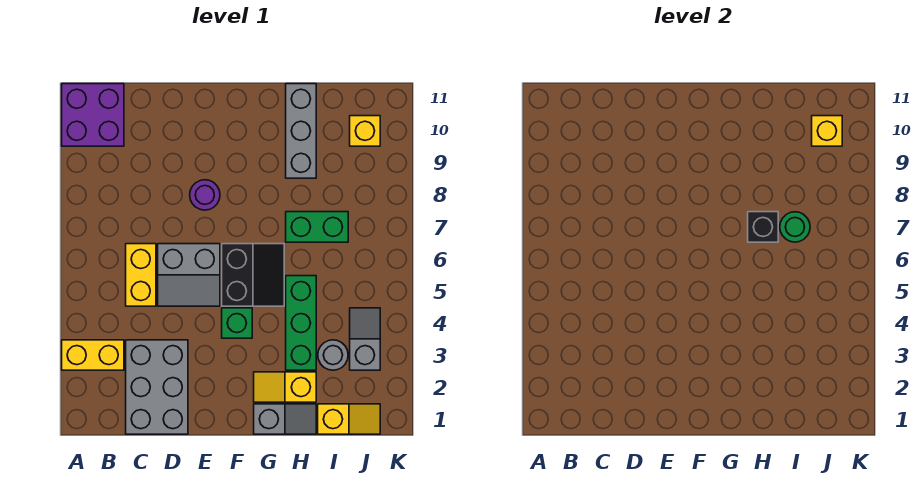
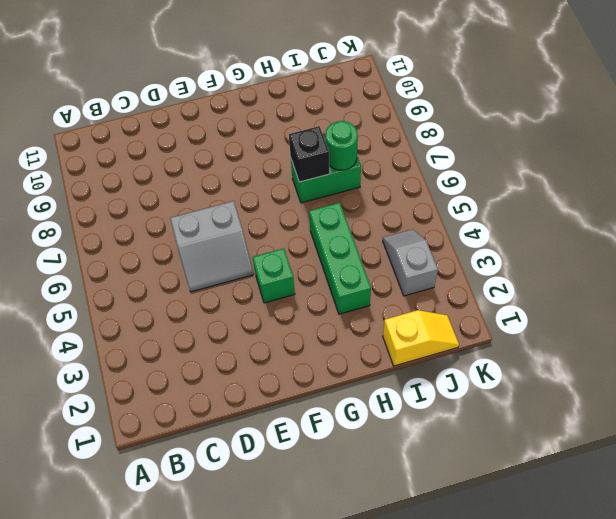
none -> yellow brick A3:B3 level 1
none -> purple brick A10:B11 level 1
none -> grey brick C1:D3 level 1

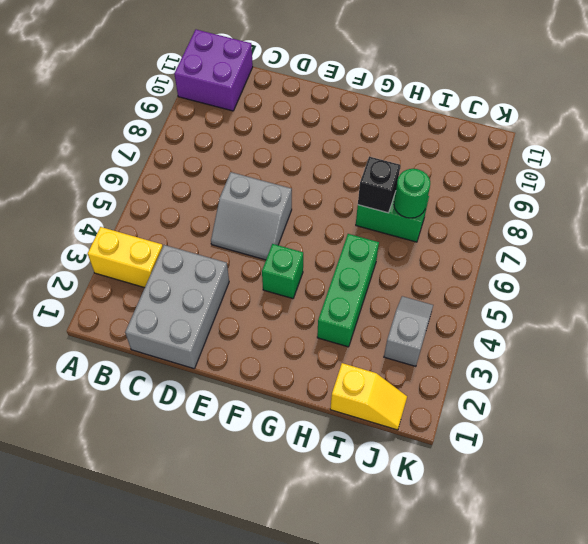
none -> yellow brick C5:C6 level 1
none -> purple round brick E8 level 1
none -> black slope F5:G6 level 1 top F

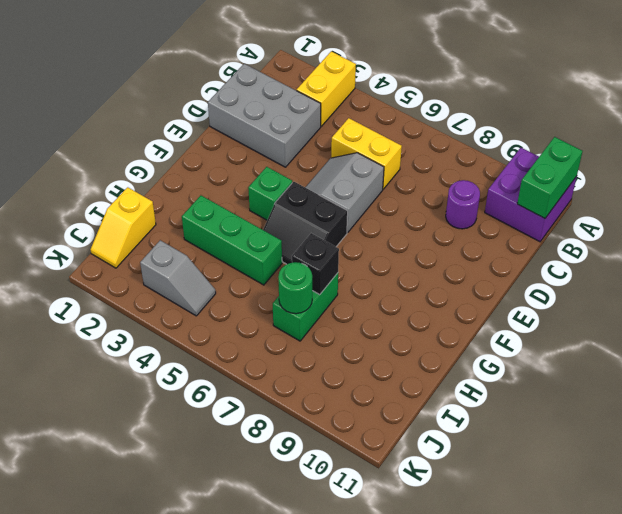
green brick A11:B11 level 2 -> none
purple round brick C9 level 1 -> purple round brick E8 level 1
none -> grey slope G1:H1 level 1 top G
none -> yellow slope G2:H2 level 1 top H
none -> grey brick H9:H11 level 1

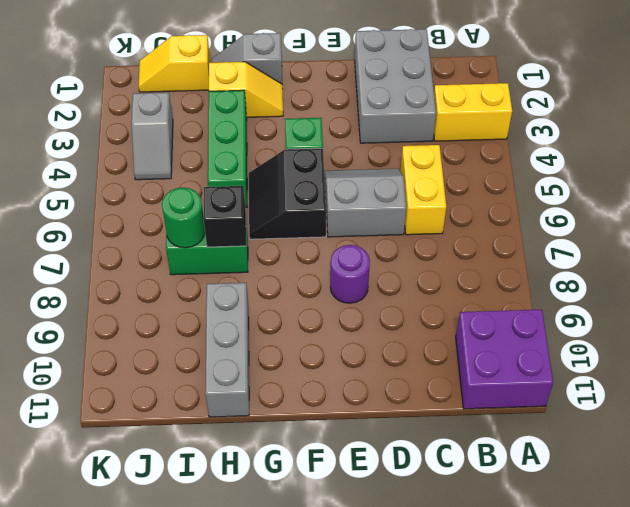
none -> grey round brick I3 level 1
none -> yellow brick J10 level 1
none -> yellow brick J10 level 2

